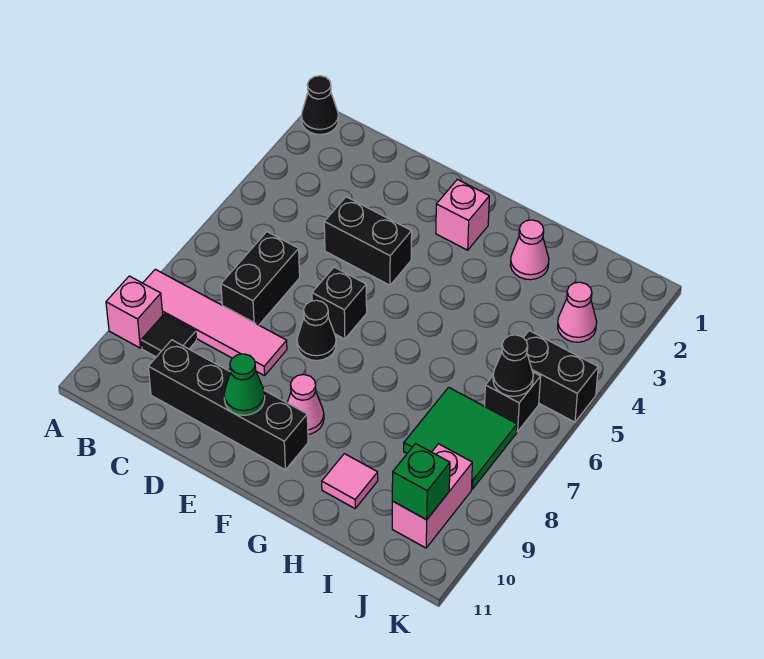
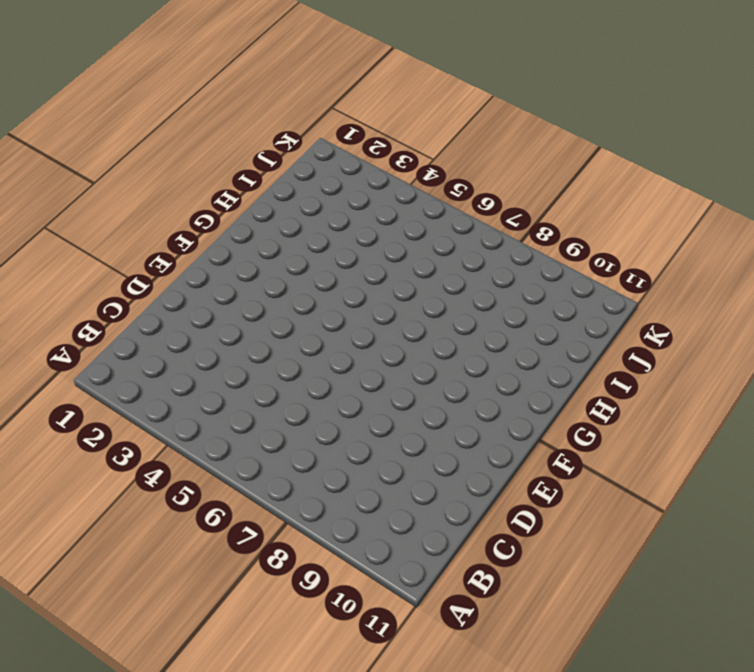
none -> black cone A1 level 1
none -> pink tile A8:D8 level 1
none -> pink brick A9 level 1

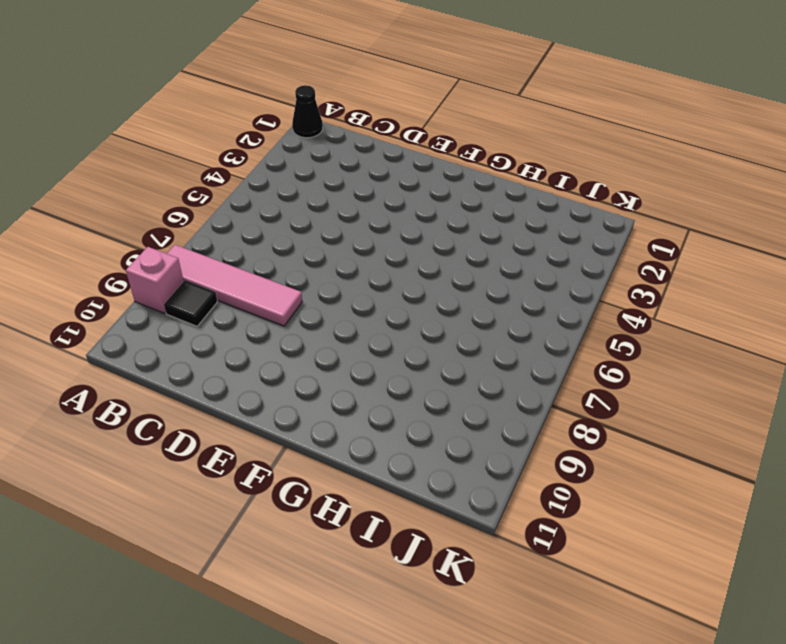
none -> black brick C6:C7 level 1
none -> black brick C10:F10 level 1
none -> black brick D4:E4 level 1

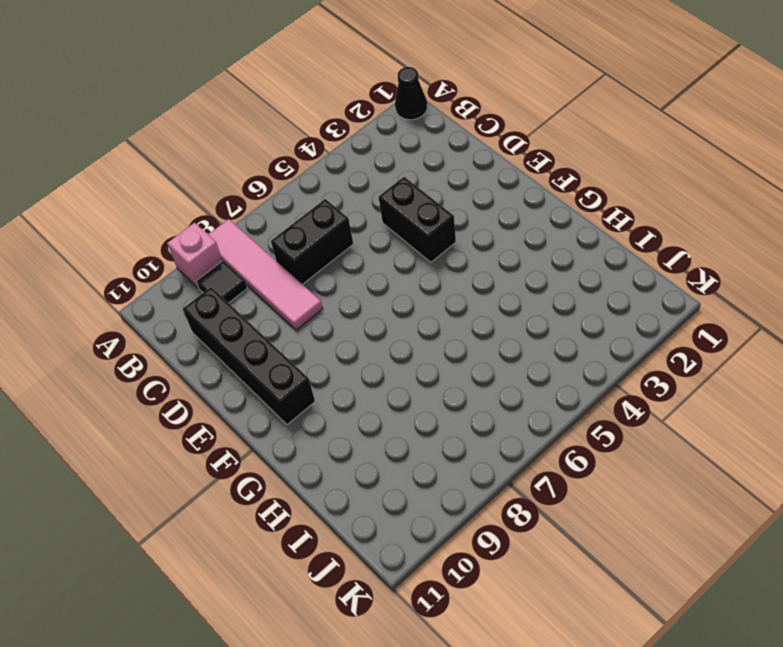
none -> black brick E6 level 1
none -> black cone E7 level 1
none -> pink brick F2 level 1

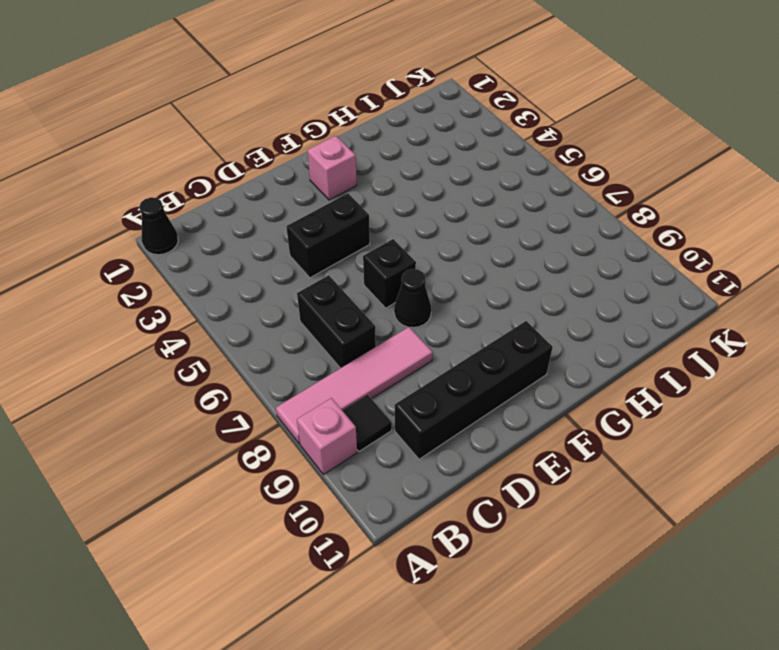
none -> pink cone F9 level 1
none -> pink cone H2 level 1
none -> pink tile H10 level 1

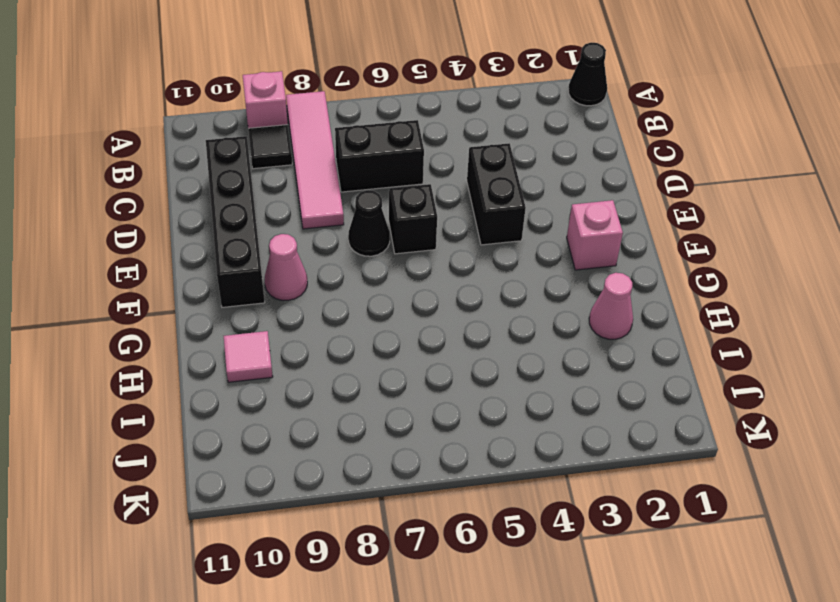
none -> green tile I7:J8 level 1
none -> pink cone J3 level 1
none -> black brick J5:K5 level 1

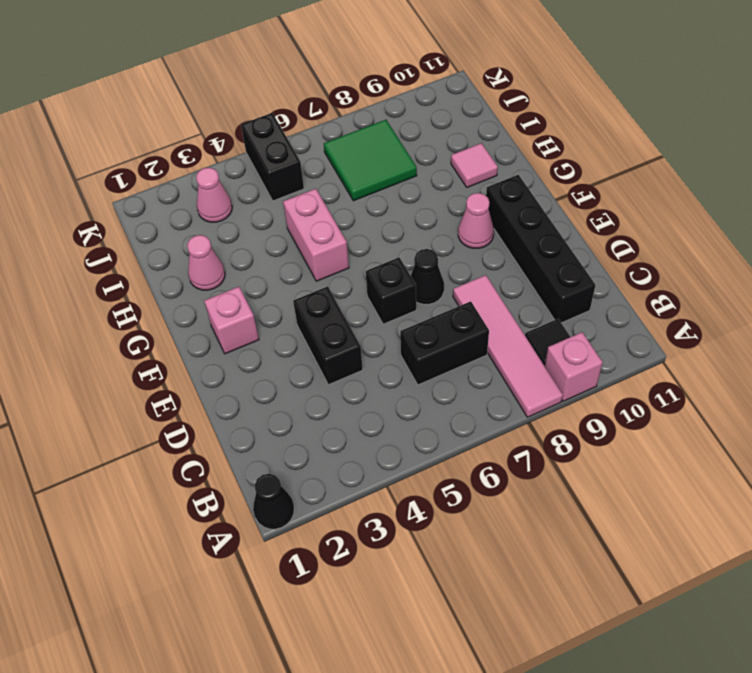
pink brick G5:H5 level 1 -> pink brick J9:J10 level 1
none -> black brick J6 level 1
none -> green cone E10 level 2
none -> black cone J6 level 2

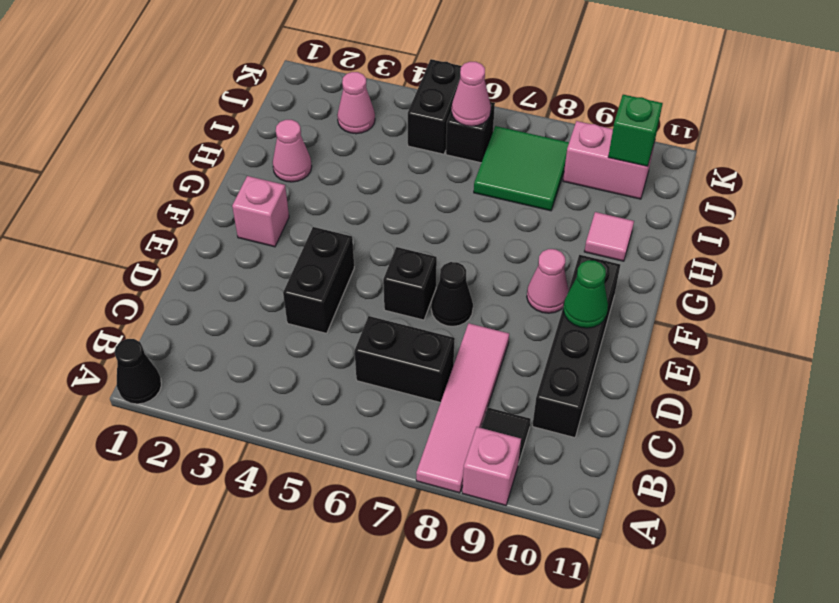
pink cone J6 level 2 -> black cone J6 level 2

